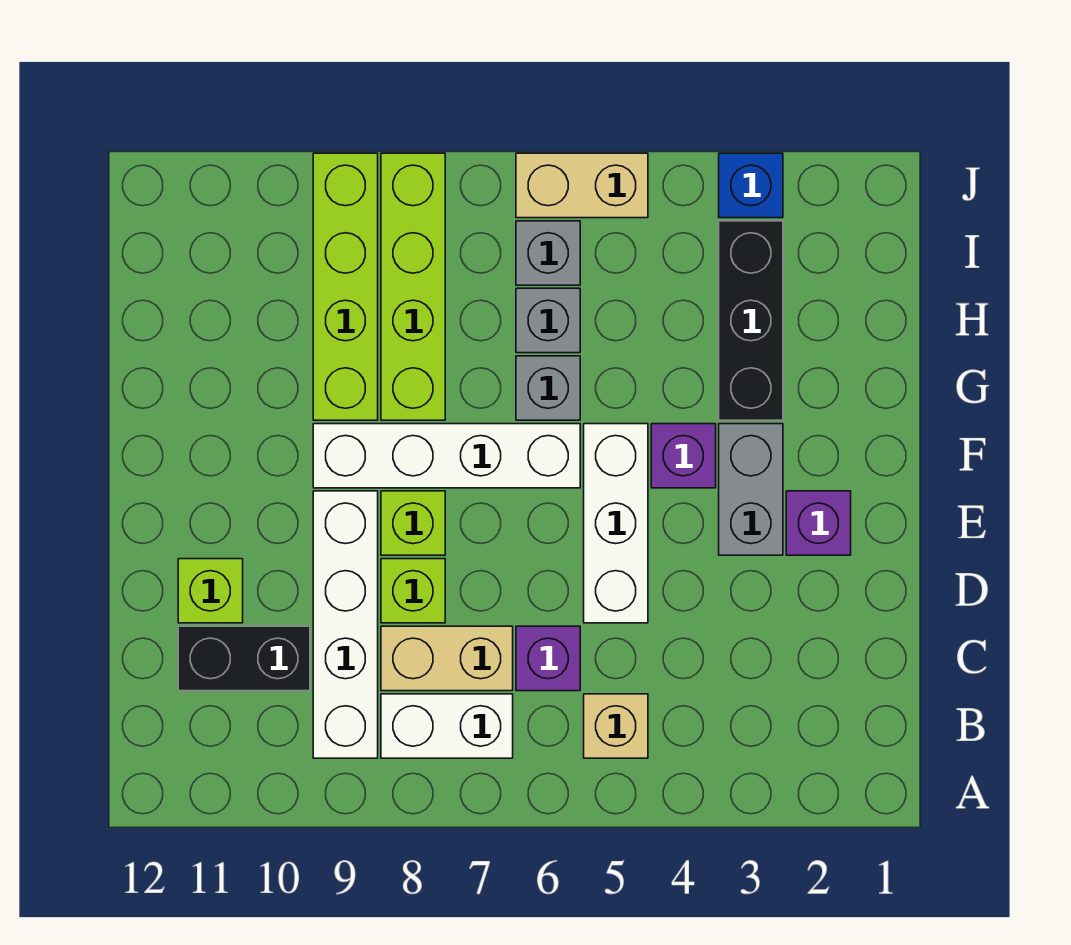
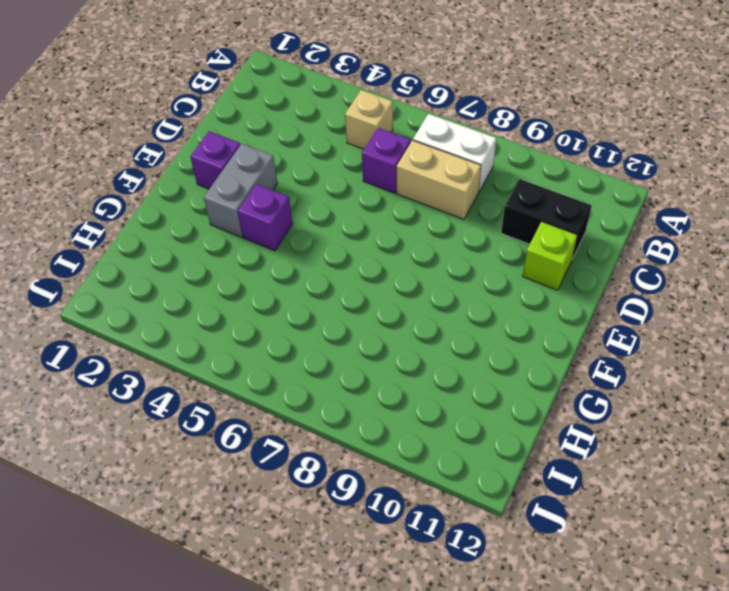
none -> white brick B9:E9 level 1
none -> white brick D5:F5 level 1
none -> lime brick D8 level 1

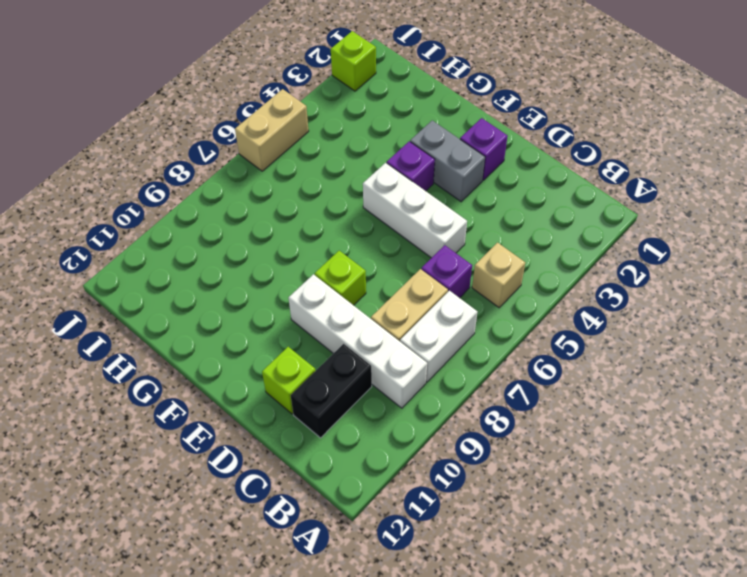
lime brick J2 level 1 -> lime brick D8 level 1
none -> white brick F6:F9 level 1
none -> black brick G3:I3 level 1
none -> grey brick G6 level 1

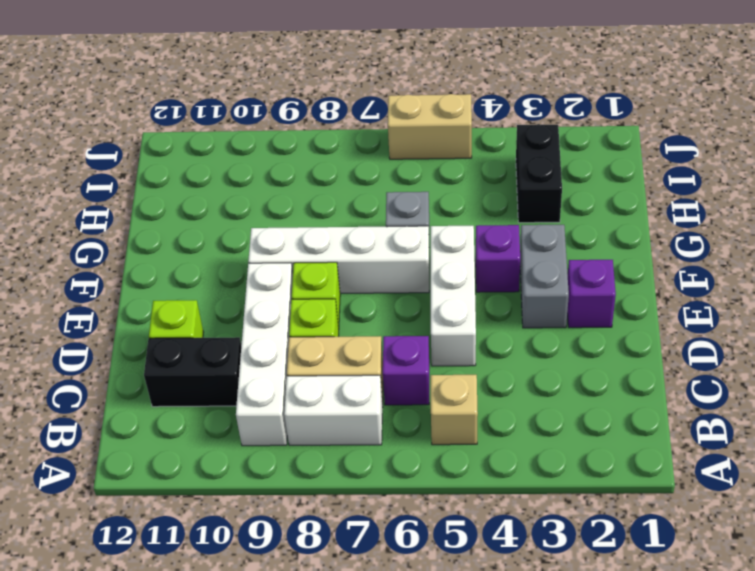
black brick H3:I3 level 1 -> black brick G3:I3 level 1
none -> lime brick G8:J8 level 1
none -> lime brick G9:J9 level 1
none -> grey brick H6 level 1

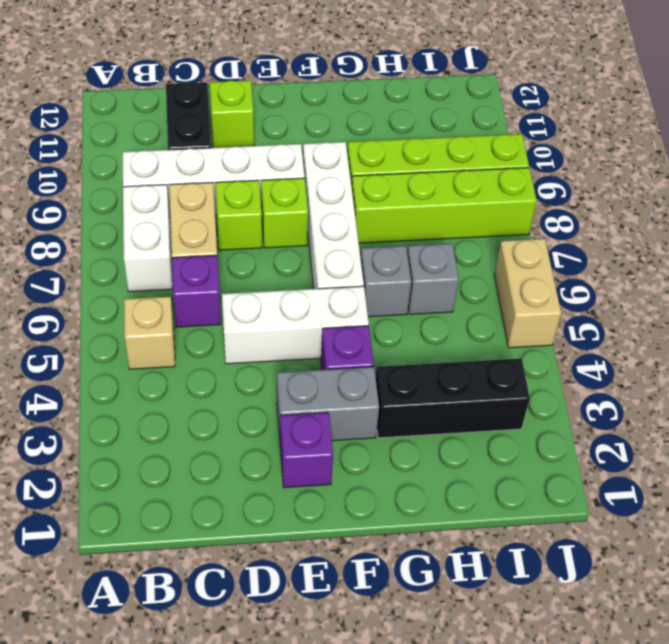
none -> grey brick I6 level 1
none -> blue brick J3 level 1

